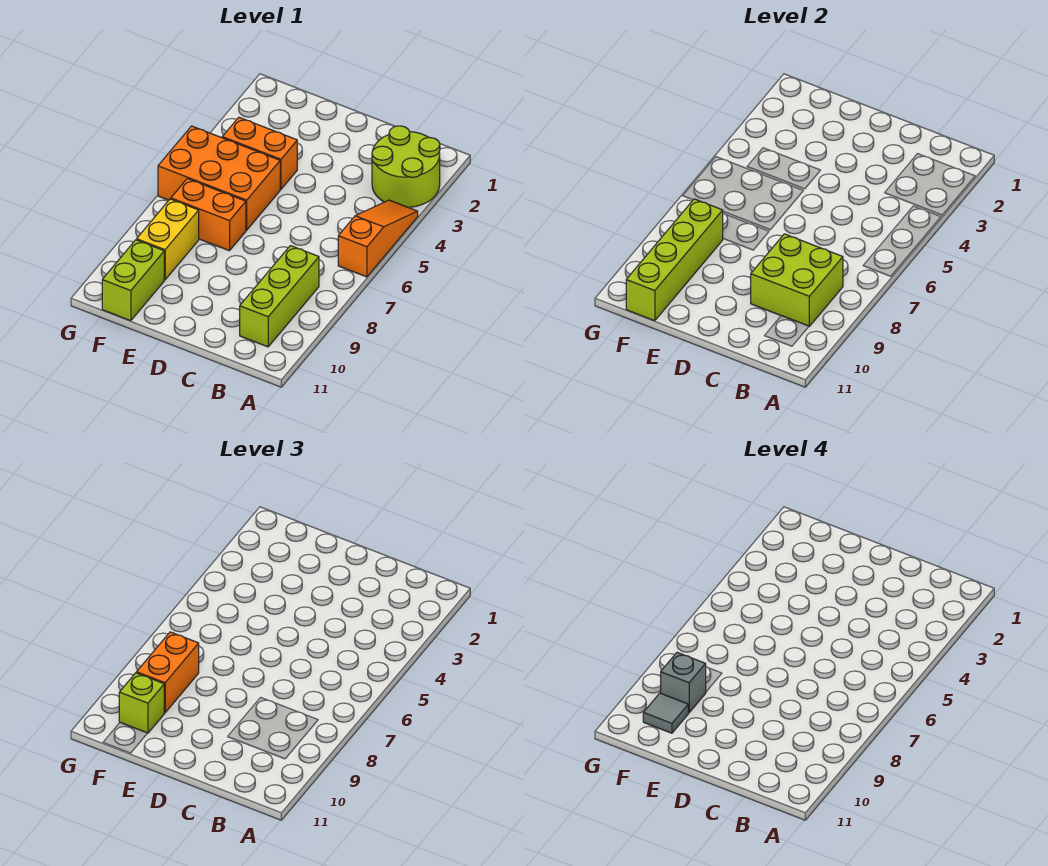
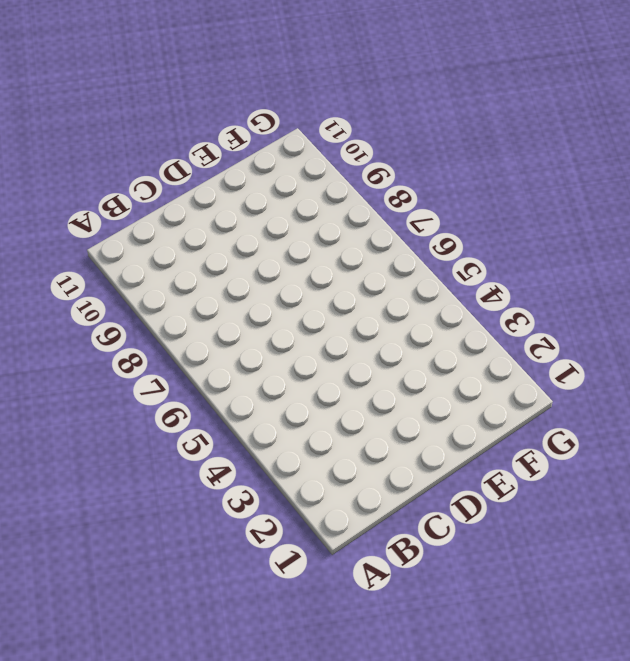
none -> lime round brick A2:B3 level 1
none -> orange slope A4:A6 level 1 top 6
none -> lime brick B8:B10 level 1

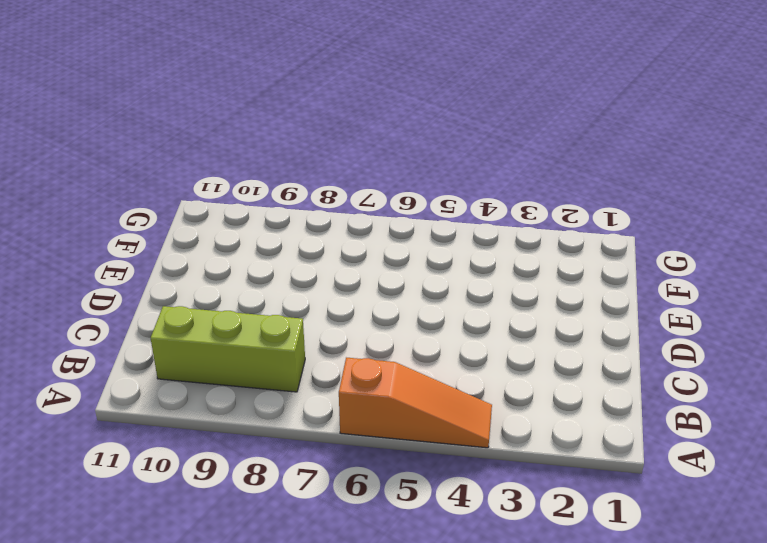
none -> lime round brick A2:B3 level 1
none -> orange brick E4:F4 level 1
none -> orange brick E5:G6 level 1

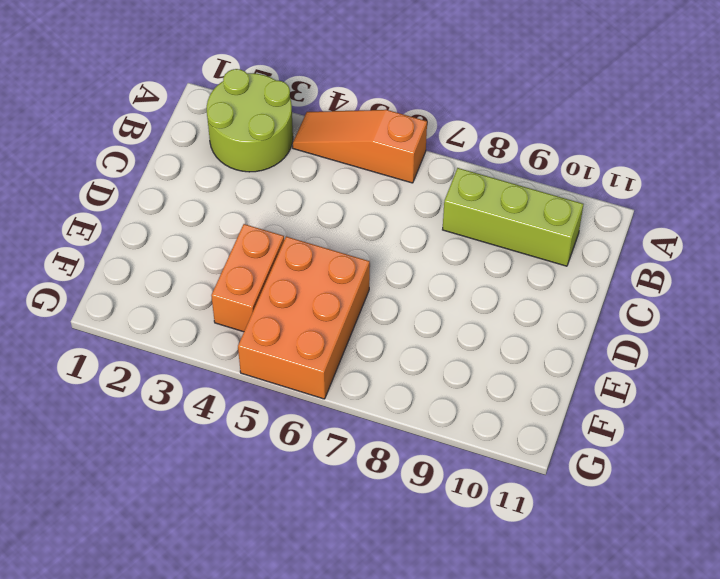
none -> orange brick E7:F7 level 1
none -> yellow brick F8:F9 level 1
none -> lime brick F10:F11 level 1

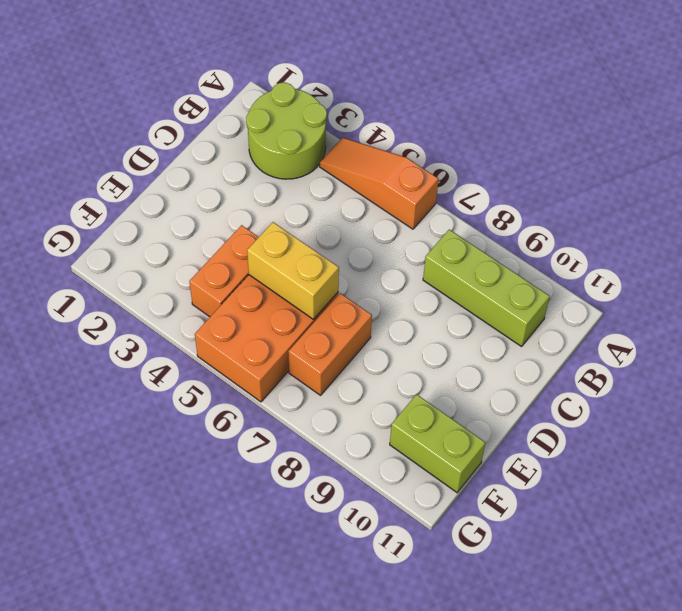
yellow brick E5:E6 level 2 -> yellow brick F8:F9 level 1
none -> lime brick B8:C9 level 2
none -> lime brick F8:F11 level 2
none -> orange brick F8:F9 level 3

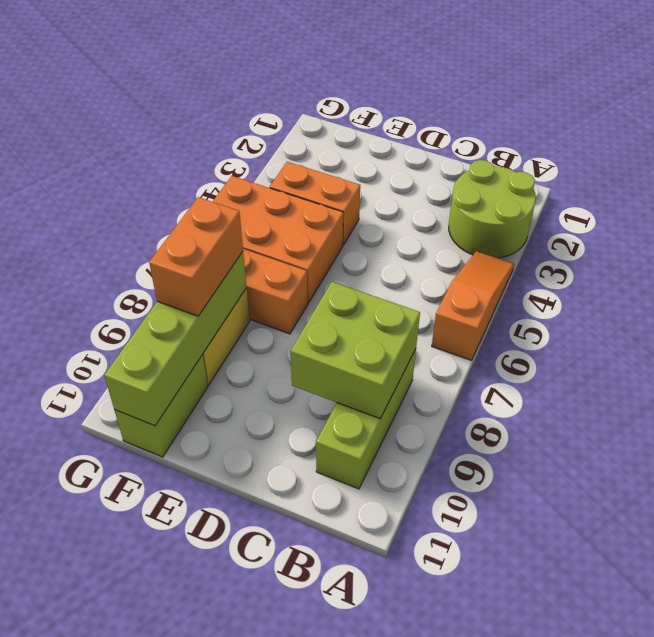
none -> lime brick F10 level 3
none -> grey brick F9 level 4
none -> grey tile F10 level 4

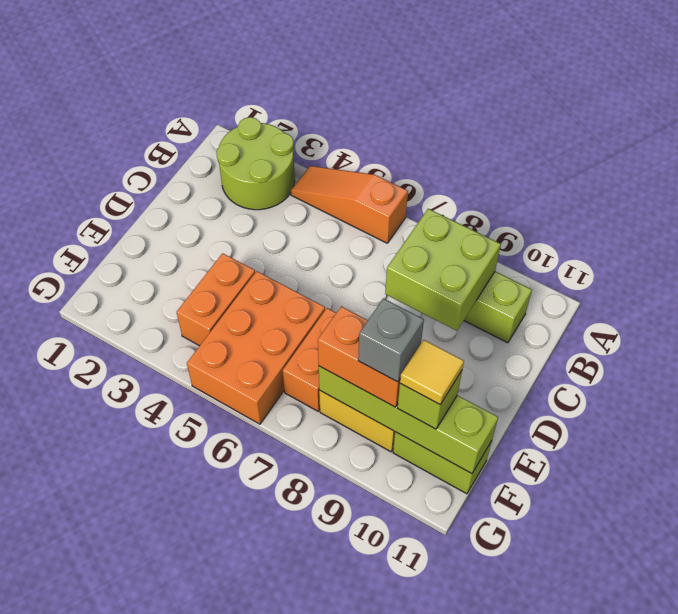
yellow tile F10 level 4 -> grey tile F10 level 4

